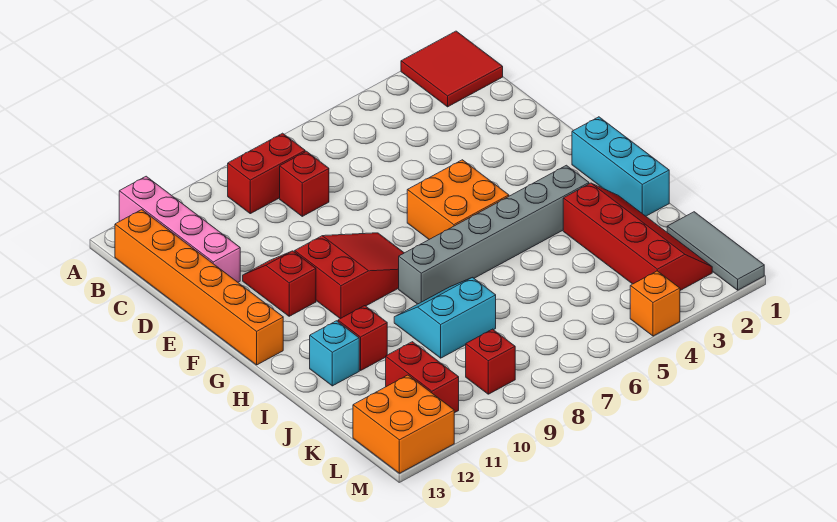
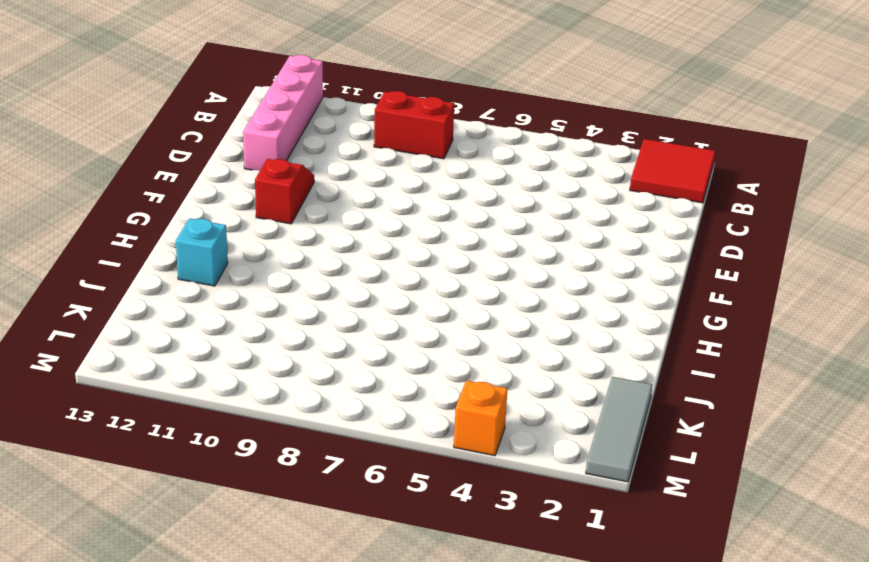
none -> orange brick B13:G13 level 1
none -> red brick C8 level 1
none -> orange brick F5:G6 level 1

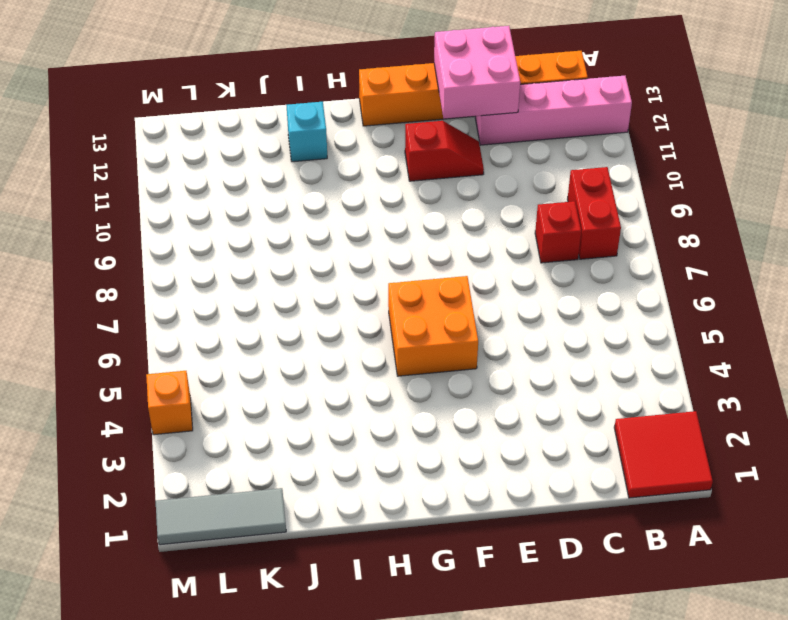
pink brick D12:E13 level 2 -> none
none -> red slope F8:G10 level 1 top 10
none -> cyan brick G1:I1 level 1
none -> grey brick H3:H8 level 1

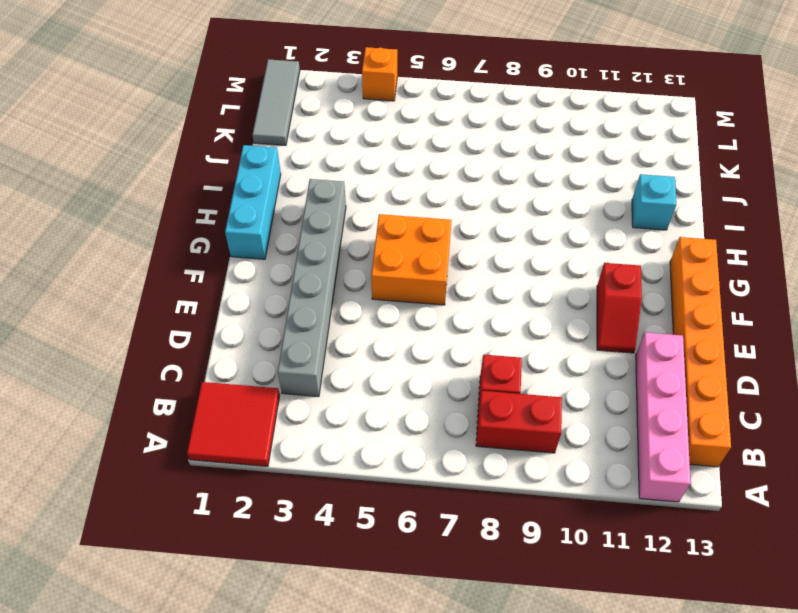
grey brick C3:H3 level 1 -> grey brick H3:H8 level 1
none -> red slope F8:G10 level 1 top 10
none -> red slope I2:L3 level 1 top 3
none -> cyan slope I8:J9 level 1 top J

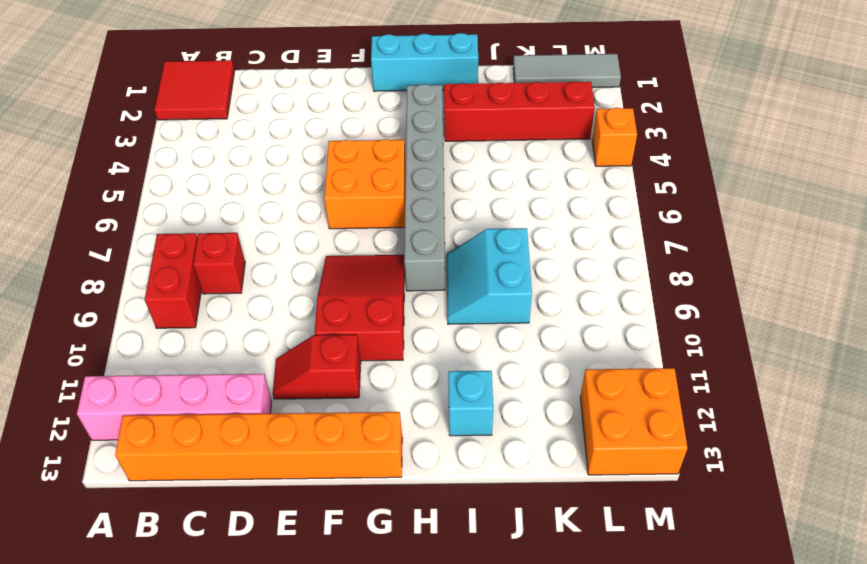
none -> red brick I11 level 1
none -> red brick K11:L11 level 1
none -> red brick L9 level 1

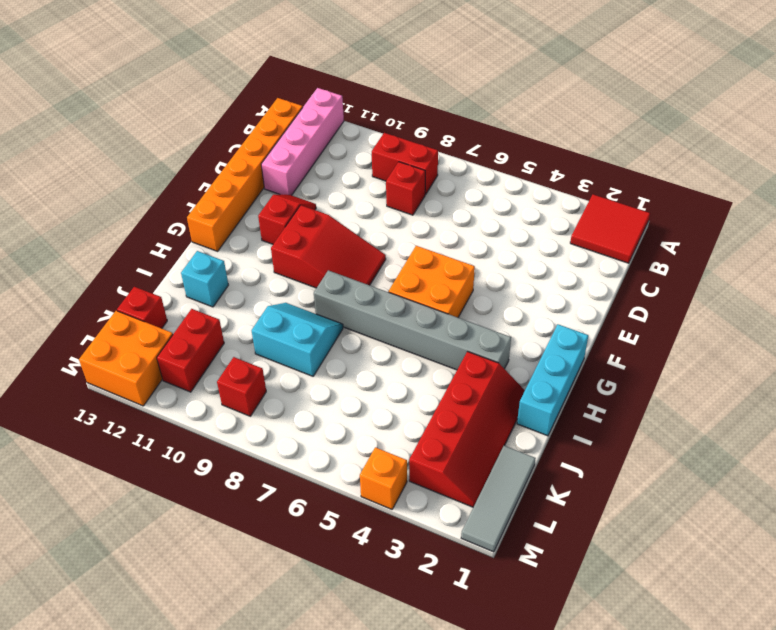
red brick K13 level 1 -> red brick I11 level 1

